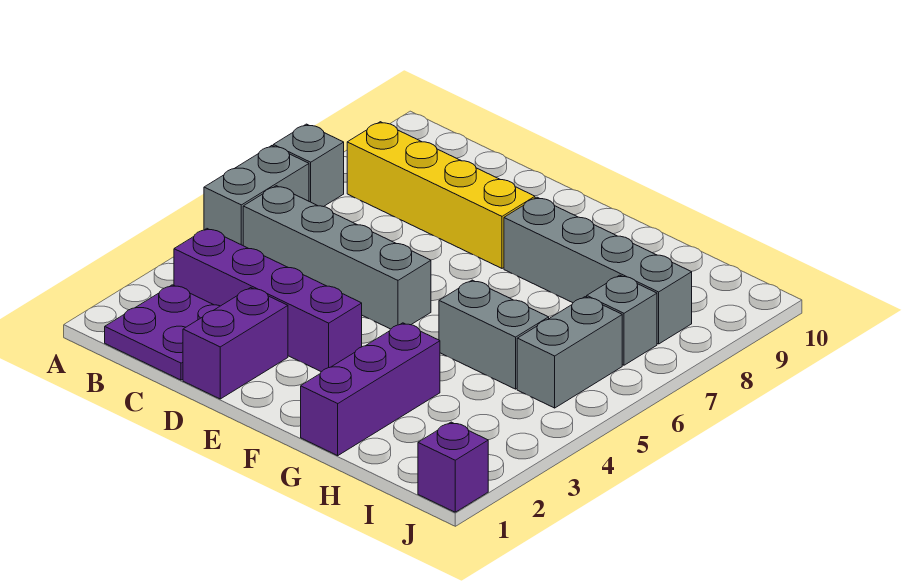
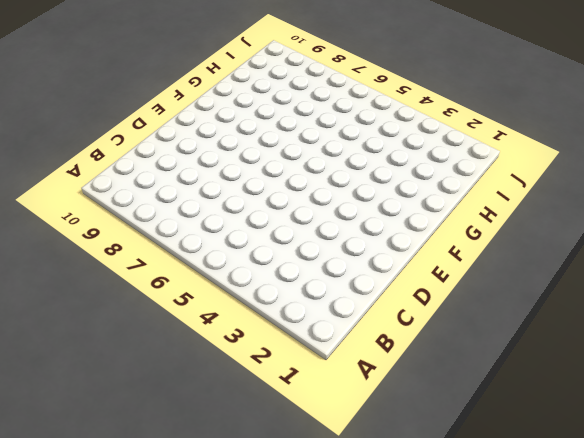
none -> grey brick A5:A6 level 1
none -> grey brick A7 level 1
none -> purple plate B1:C2 level 1

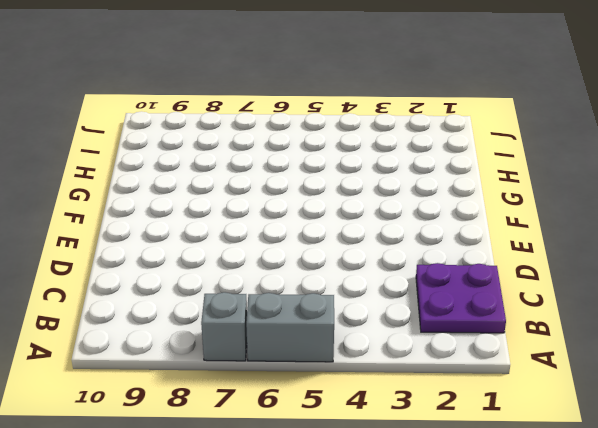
none -> purple brick B3:E3 level 1
none -> grey brick B5:E5 level 1
none -> yellow brick B8:E8 level 1

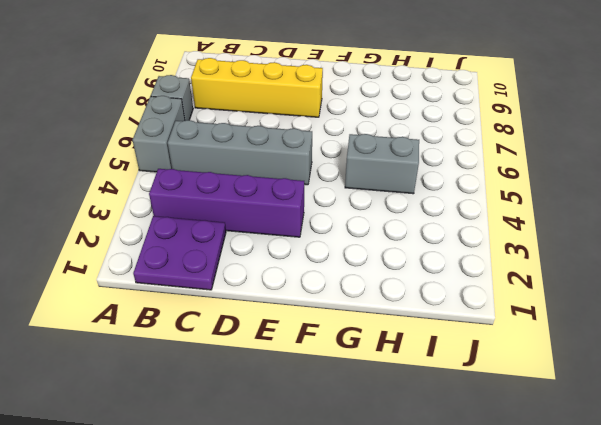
none -> purple brick D1:D2 level 1
none -> grey brick F8:I8 level 1
none -> purple brick G1:G3 level 1

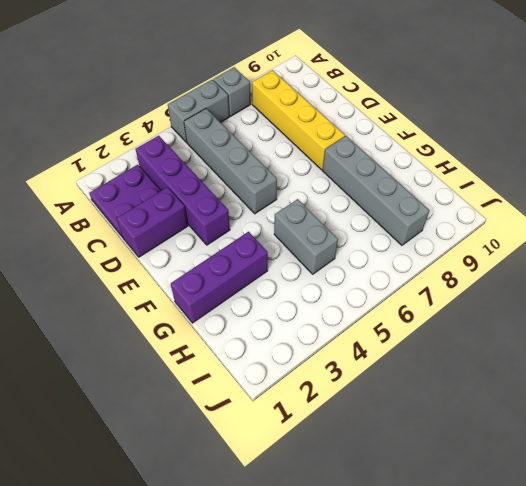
none -> grey brick I5:I6 level 1
none -> grey brick I7 level 1
none -> purple brick J1 level 1

